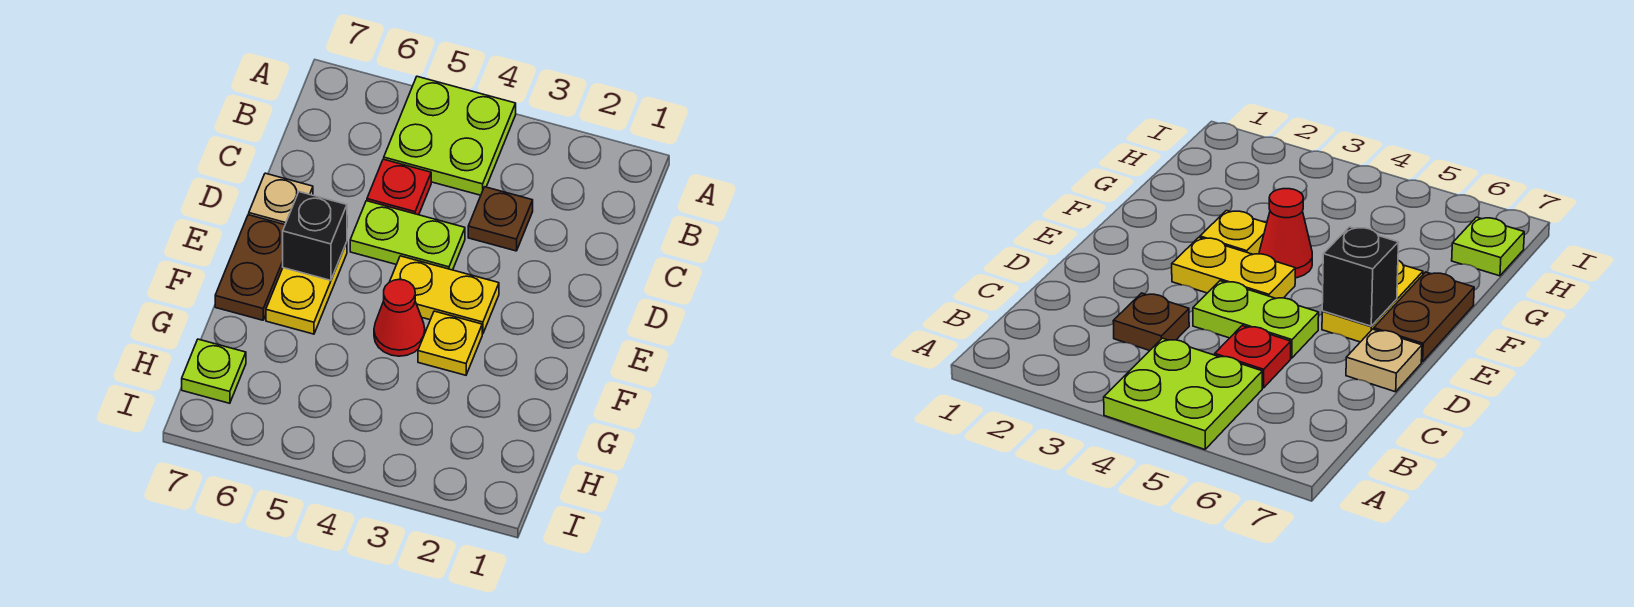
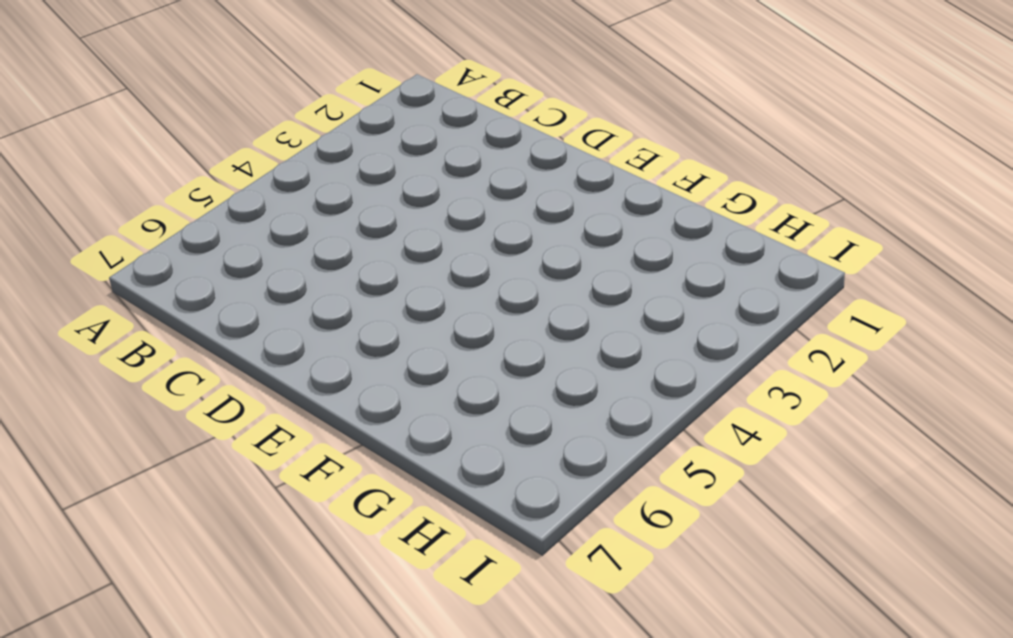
none -> lime plate A4:B5 level 1
none -> brown plate C3 level 1
none -> red plate C5 level 1

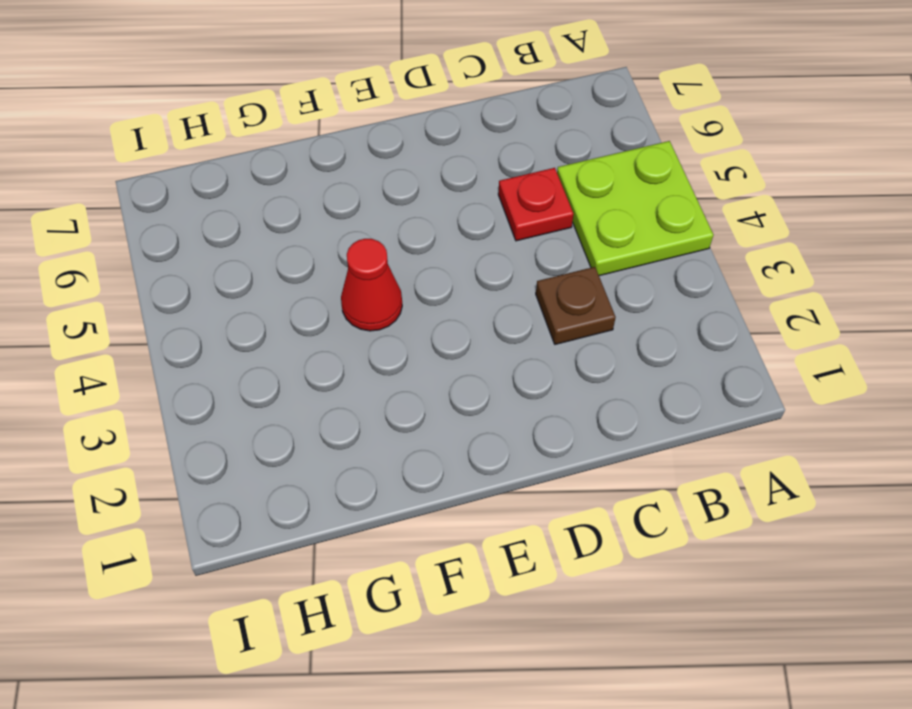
none -> lime plate D4:D5 level 1
none -> tan plate D7 level 1
none -> yellow plate E3:E4 level 1

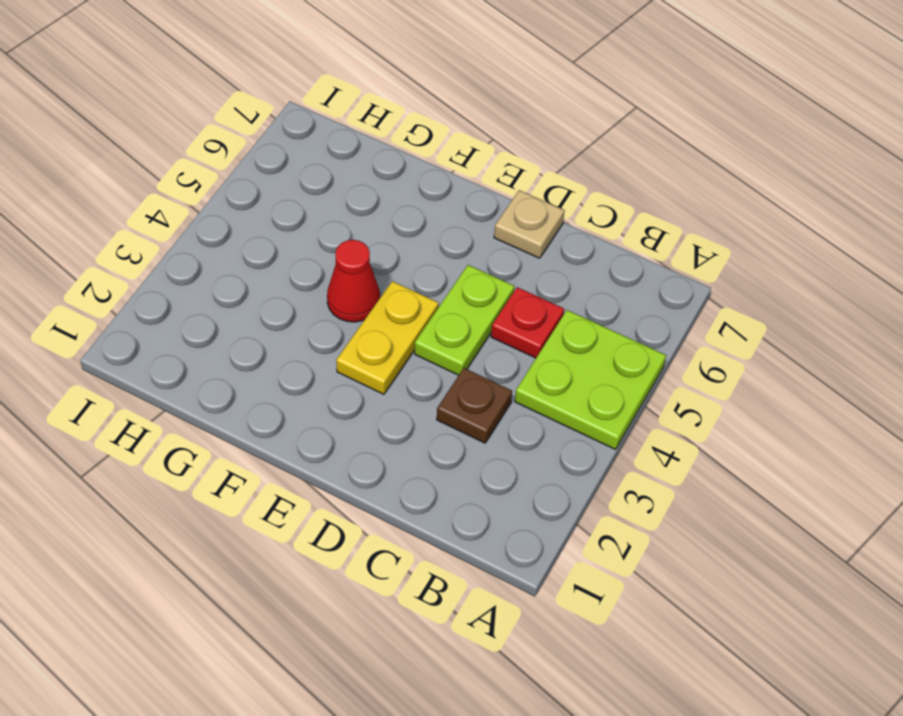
none -> yellow plate E6:F6 level 1
none -> brown plate E7:F7 level 1
none -> yellow plate F3 level 1

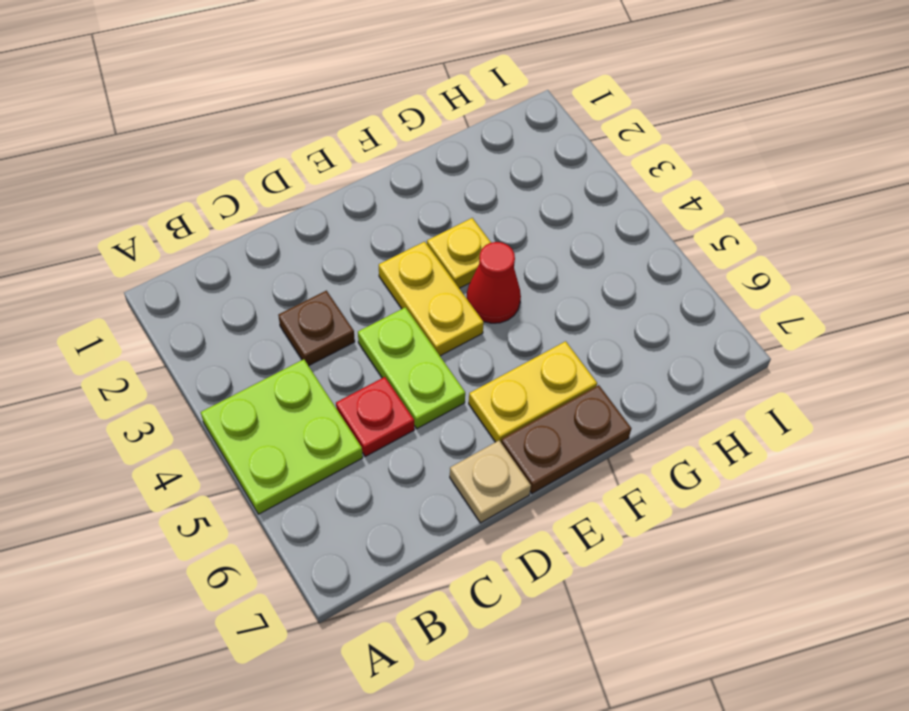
none -> lime plate H7 level 1
none -> black brick E6 level 2

